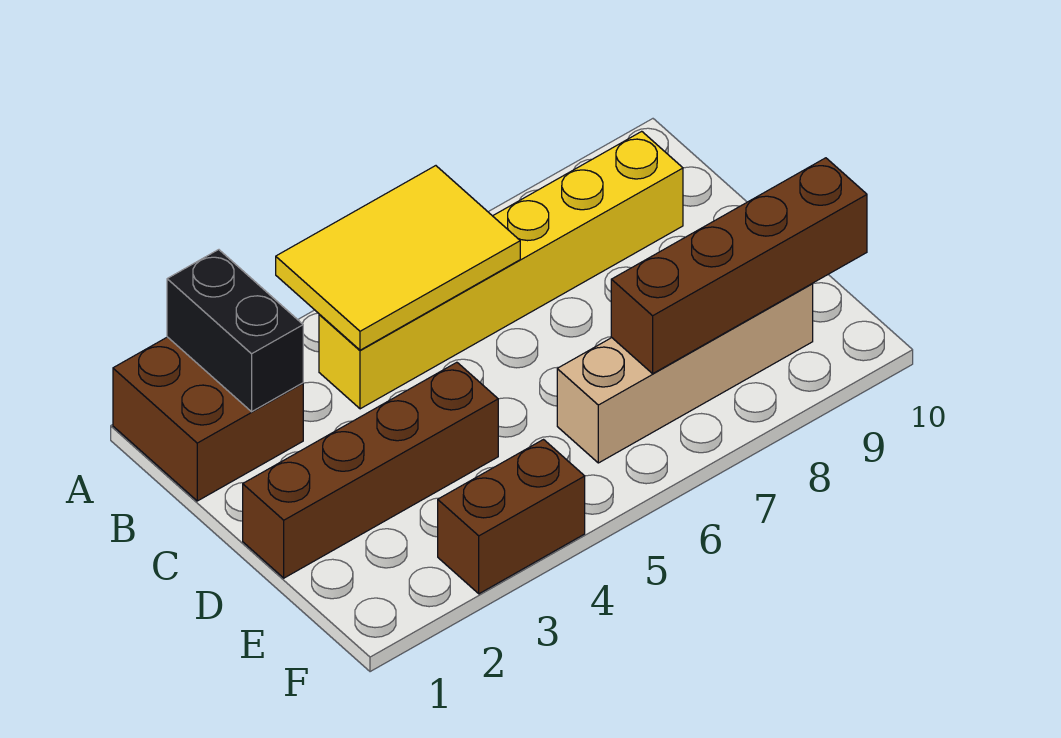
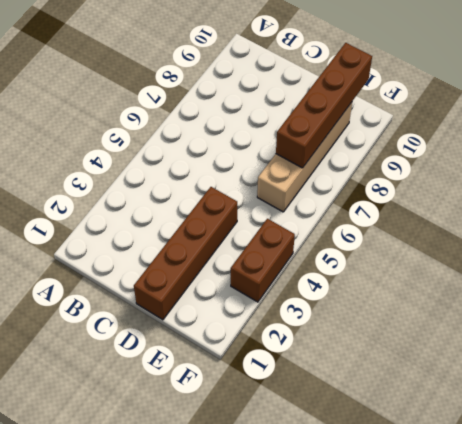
none -> brown brick A1:B2 level 1
none -> yellow brick B4:B9 level 1

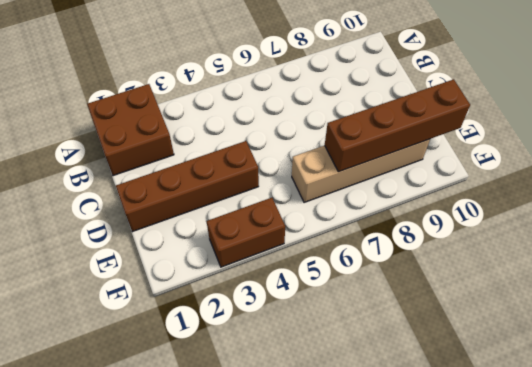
none -> yellow brick B4:B9 level 1
none -> black brick A2:B2 level 2

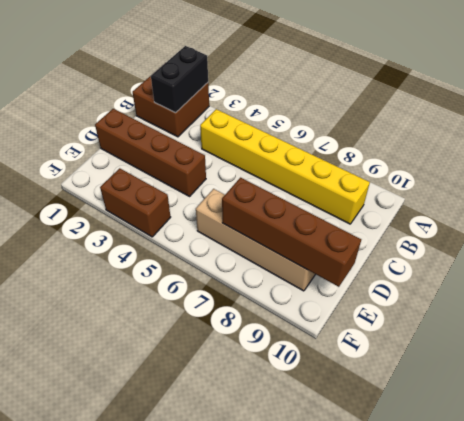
none -> yellow tile A4:B6 level 2

